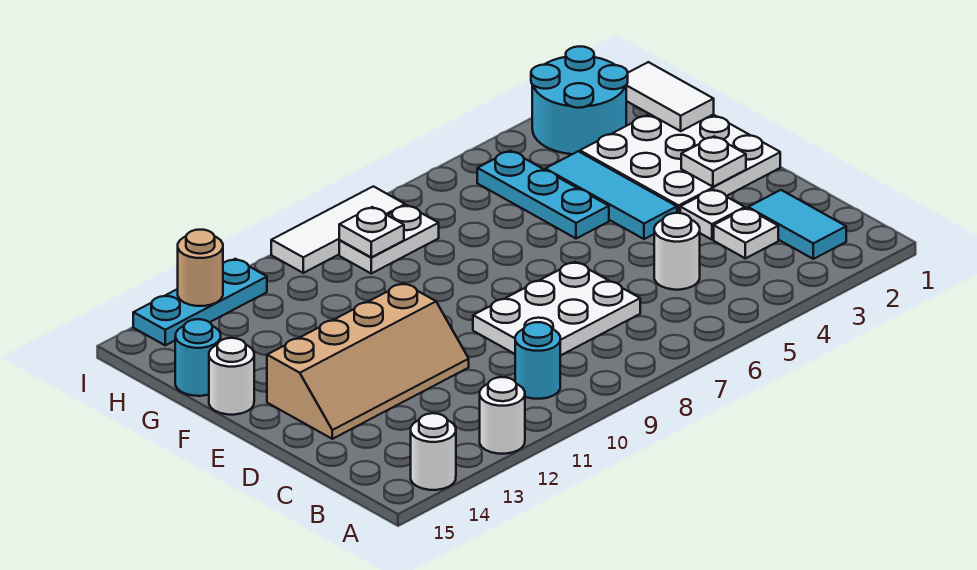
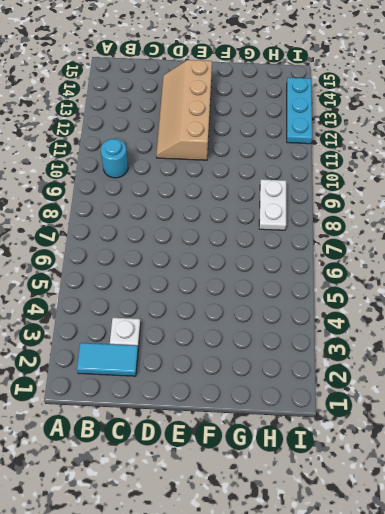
none -> white round brick A12 level 1
none -> white round brick A14 level 1
none -> white round brick C5 level 1

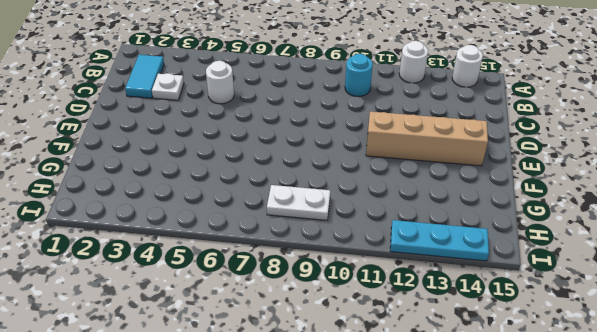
none -> white plate C7:D9 level 1
none -> white plate D3 level 1
none -> white plate E1:G3 level 1

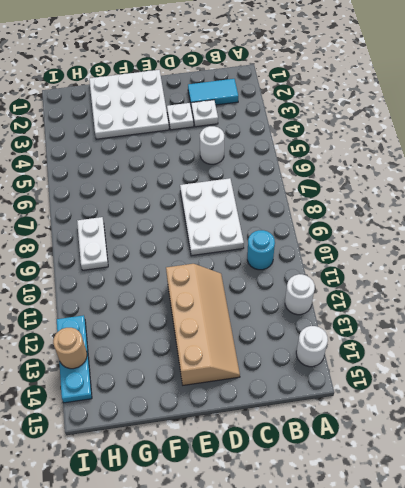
none -> cyan tile E4:G4 level 1
none -> cyan plate F5:H5 level 1
none -> white round brick F15 level 1

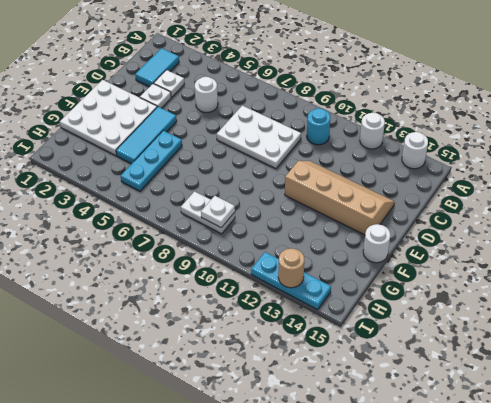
none -> cyan round brick G15 level 1
none -> cyan round brick H2:I3 level 1
none -> white tile I8:I10 level 1

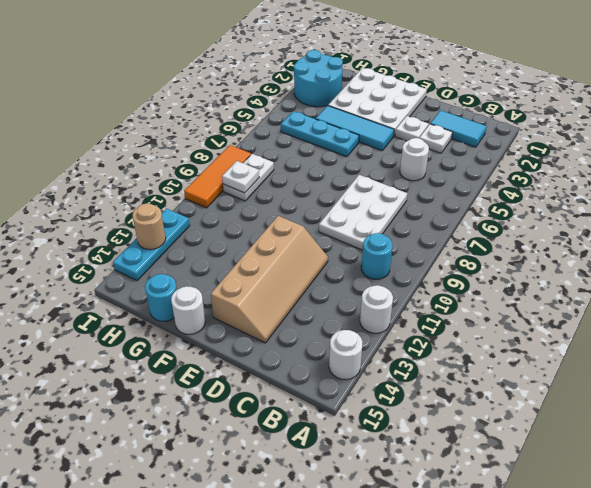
orange tile I8:I10 level 1 -> white tile I8:I10 level 1
none -> white plate E2 level 2
none -> white tile G1:H1 level 2

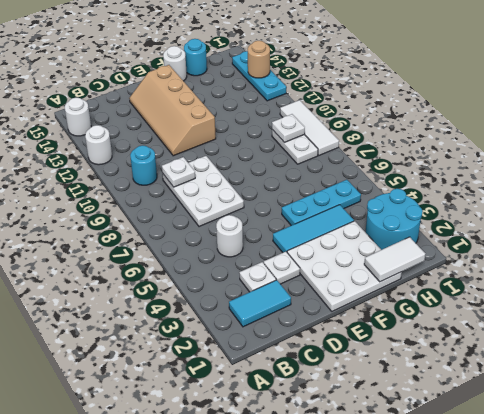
white plate C9 level 2 -> white plate E2 level 2

